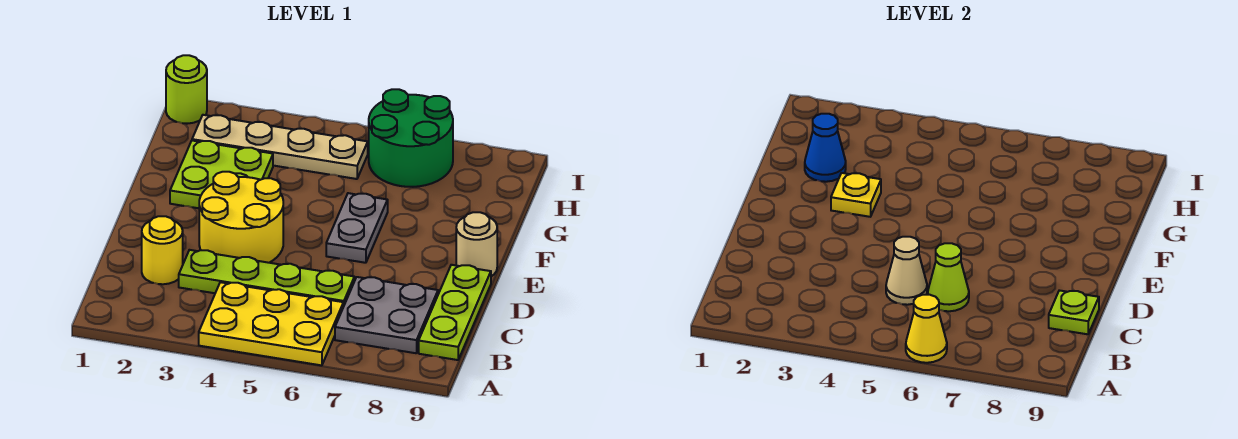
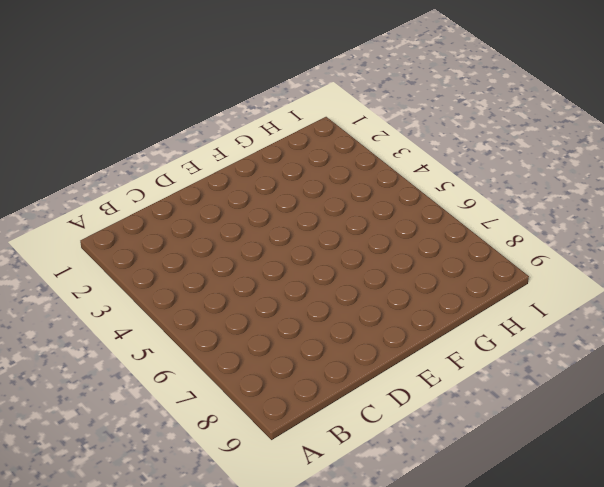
none -> yellow plate A4:B6 level 1
none -> grey plate B7:C8 level 1
none -> lime plate B9:D9 level 1

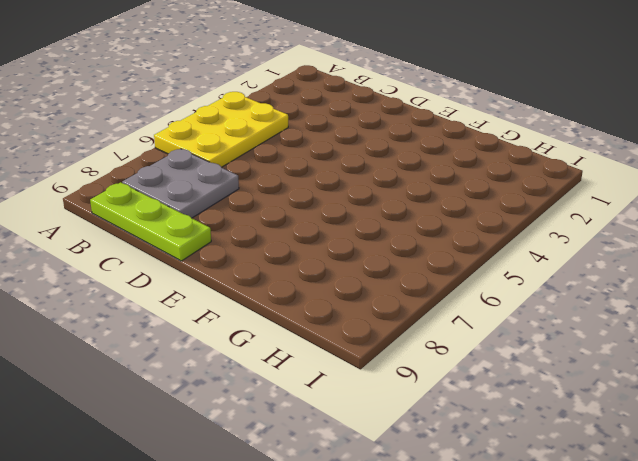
none -> yellow round brick C2 level 1
none -> lime plate C3:C6 level 1
none -> yellow round brick D3:E4 level 1

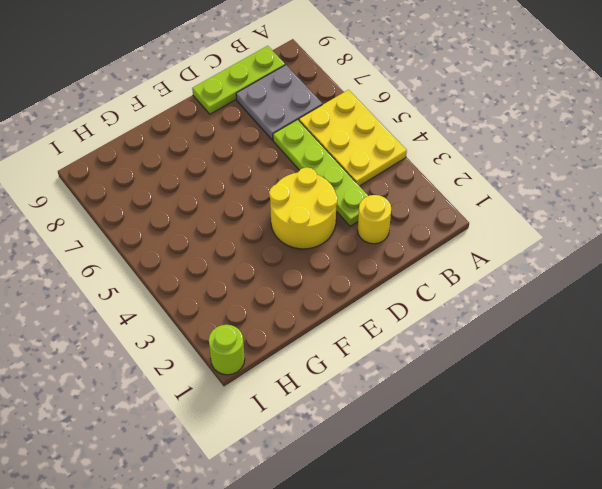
none -> grey plate E6:F6 level 1
none -> tan round brick E9 level 1
none -> lime plate F2:G3 level 1

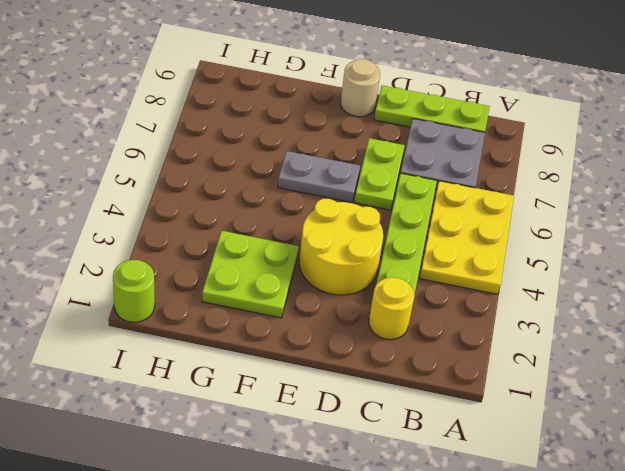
lime plate D6:D7 level 1 -> none
none -> tan plate H2:H5 level 1
none -> green round brick H6:I7 level 1
none -> yellow cone A6 level 2

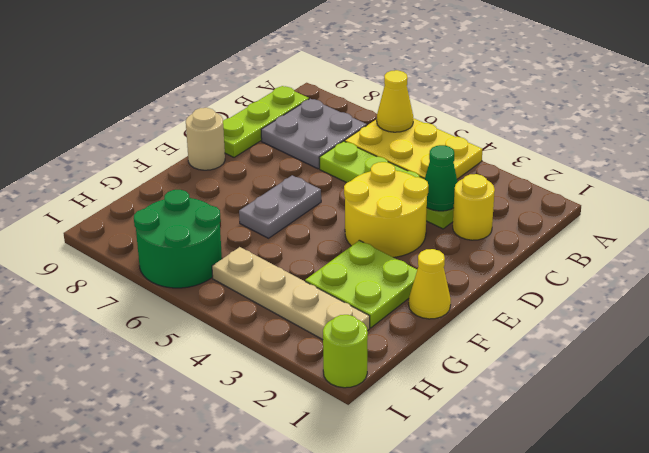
green cone C3 level 2 -> none
yellow cone F1 level 1 -> none
none -> tan cone C5 level 2
none -> lime cone C6 level 2
none -> lime plate C9 level 2

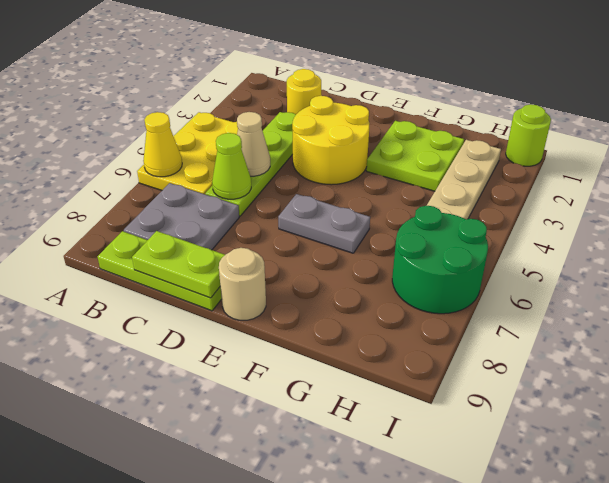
lime plate C9:D9 level 2 -> lime plate C9 level 2
none -> yellow plate F3 level 2
none -> blue cone G2 level 2

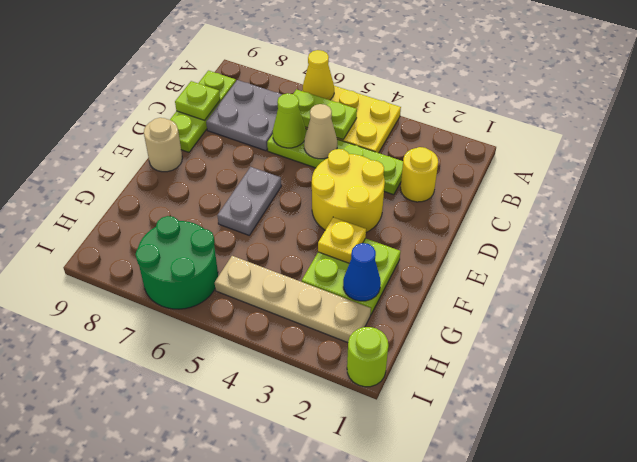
lime plate B5:B6 level 2 -> none

